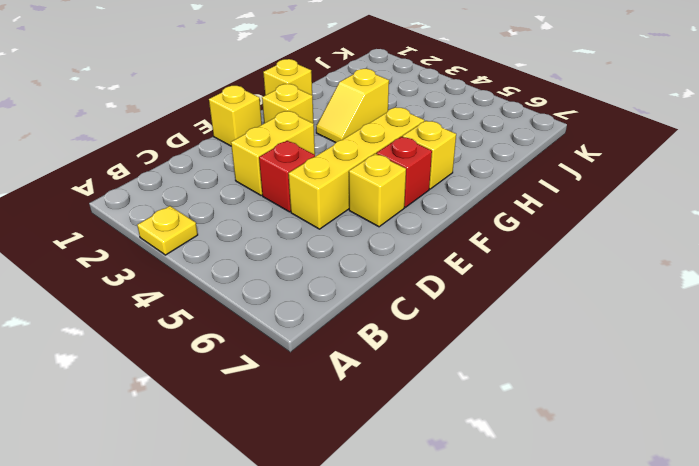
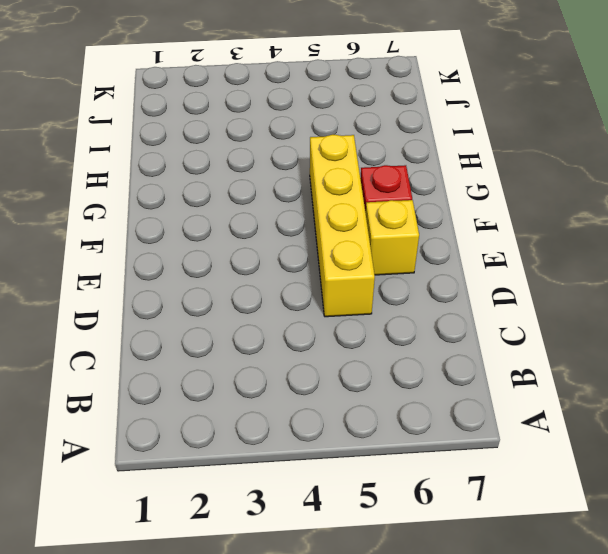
none -> yellow plate A3 level 1
none -> yellow brick D3:E3 level 1

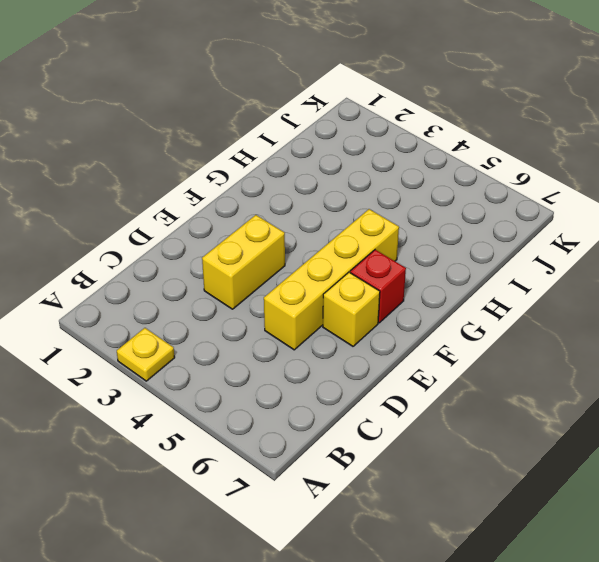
none -> red brick D4 level 1
none -> yellow brick E1 level 1

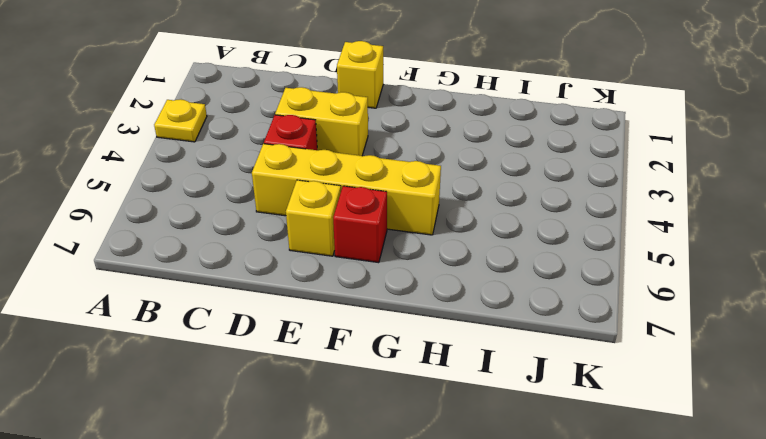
none -> yellow brick F2 level 1
none -> yellow brick G1 level 1

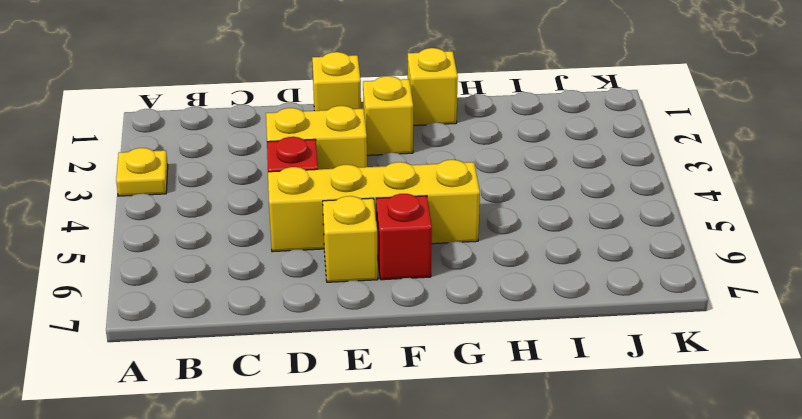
none -> yellow slope G3:H3 level 1 top H
none -> yellow brick G6 level 1

